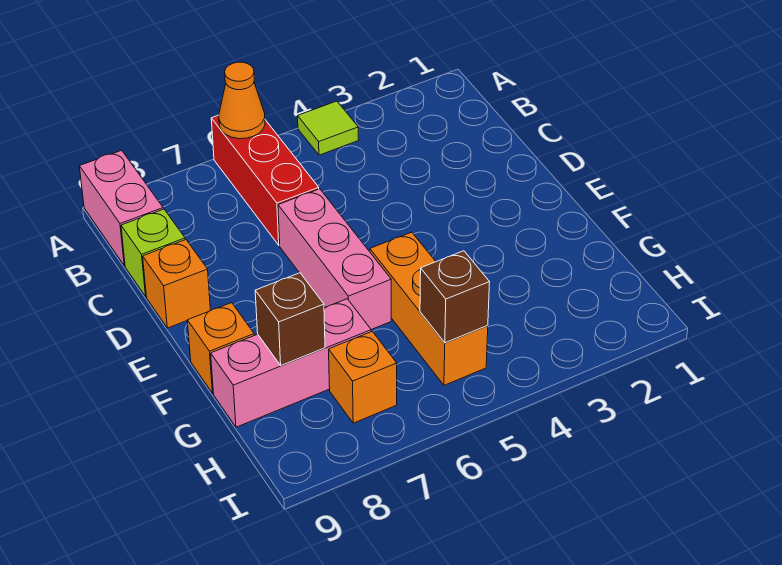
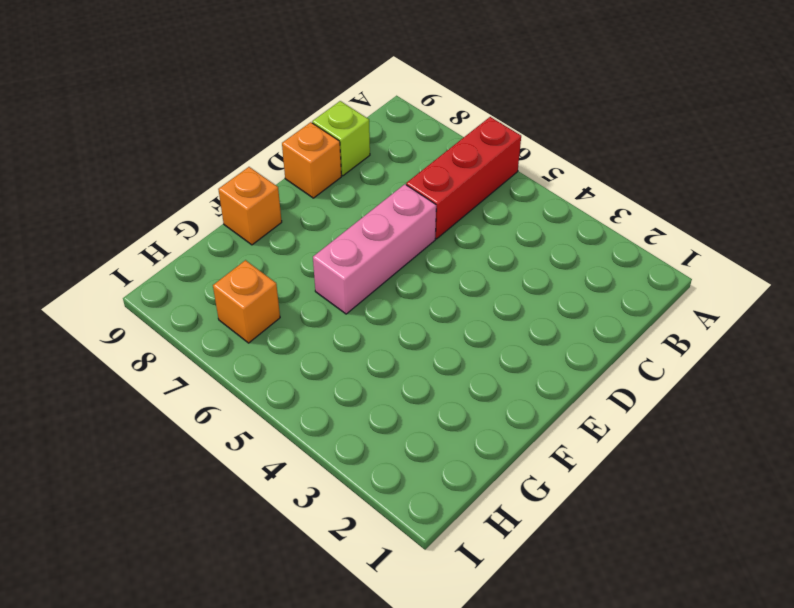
none -> lime tile A4 level 1
none -> pink brick A9:B9 level 1
none -> orange brick F5:H5 level 1

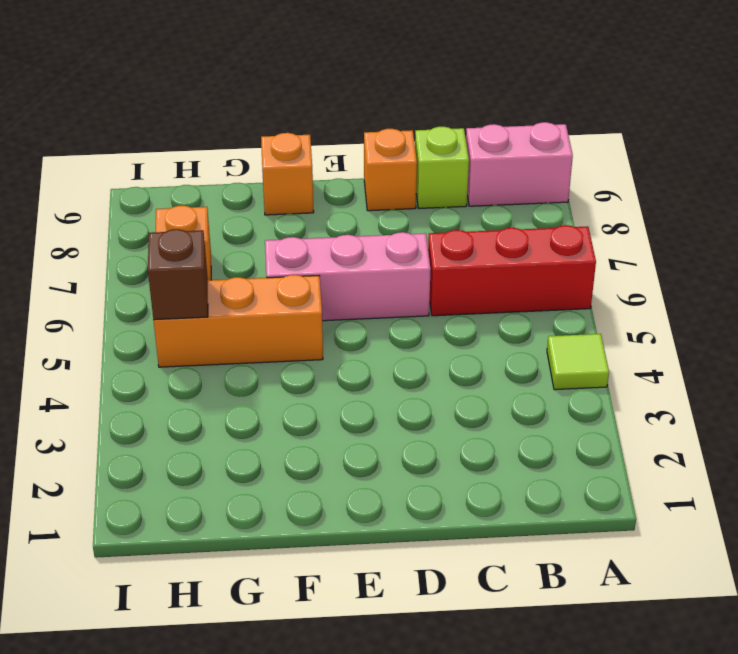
none -> pink brick G7:G9 level 1
none -> orange cone A6 level 2
none -> brown brick G8 level 2

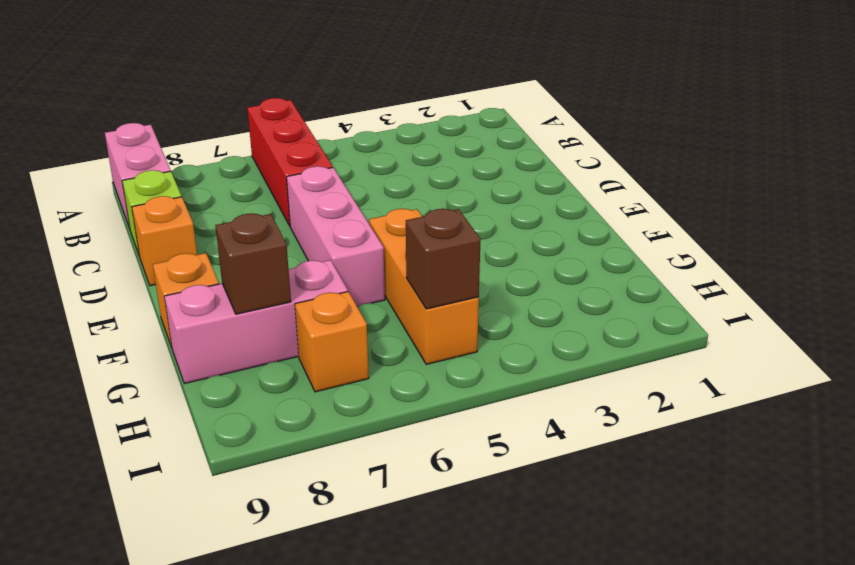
none -> lime tile A4 level 1
none -> orange cone A6 level 2

